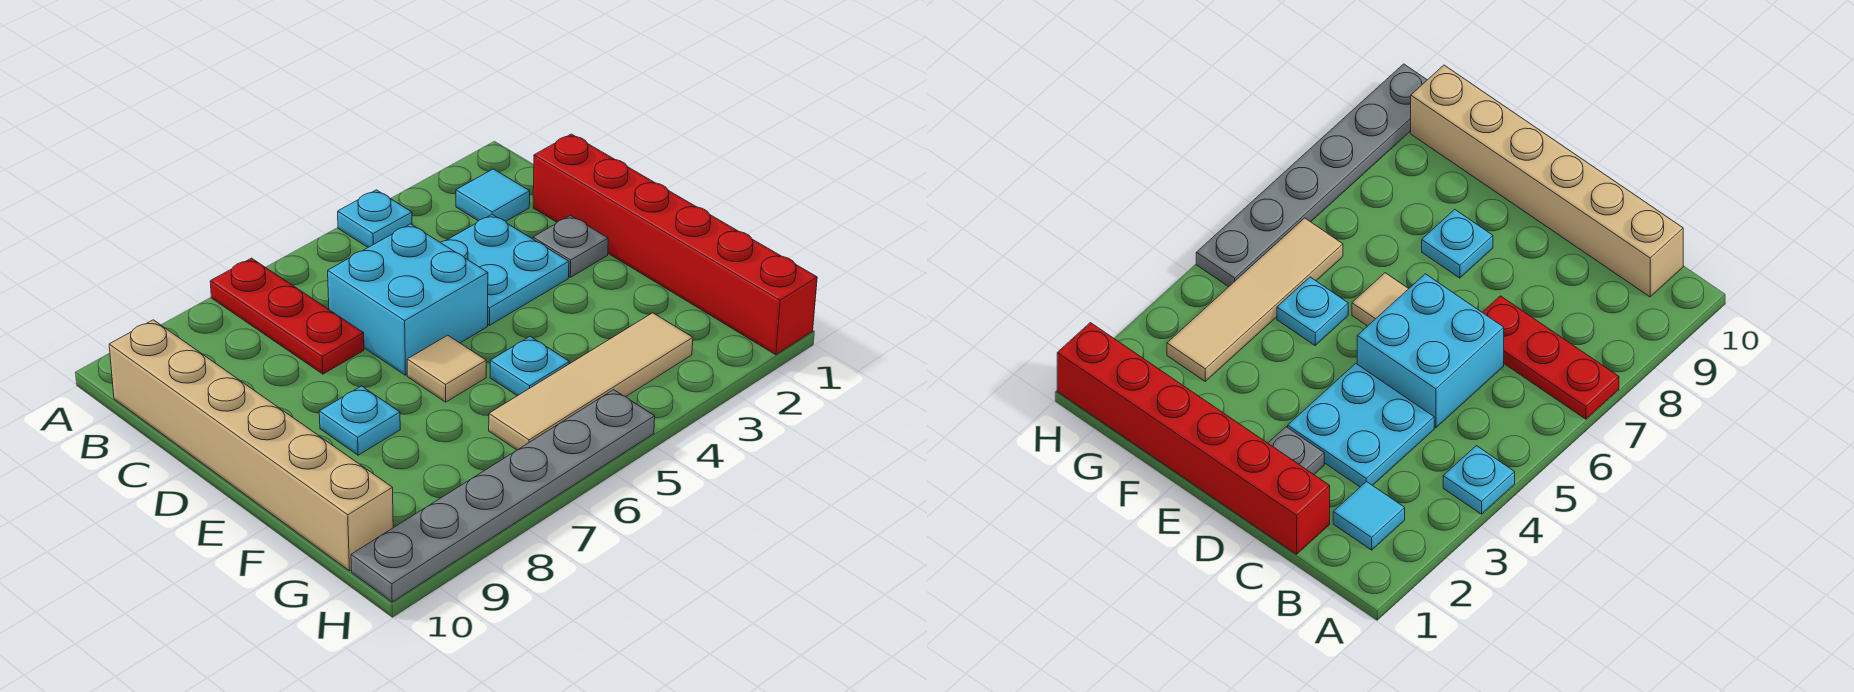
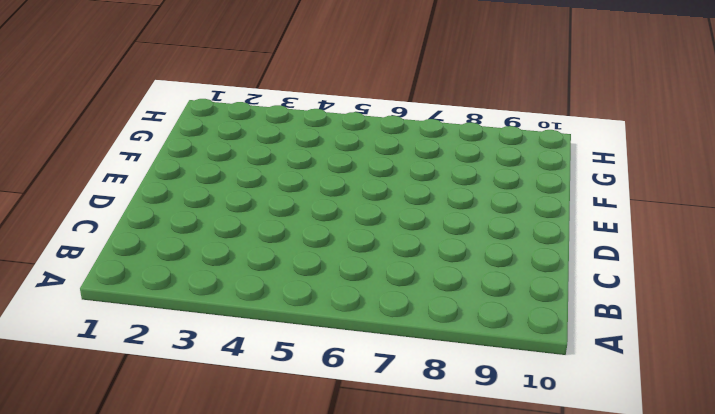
none -> cyan plate A4 level 1
none -> red plate A7:C7 level 1
none -> cyan tile B2 level 1

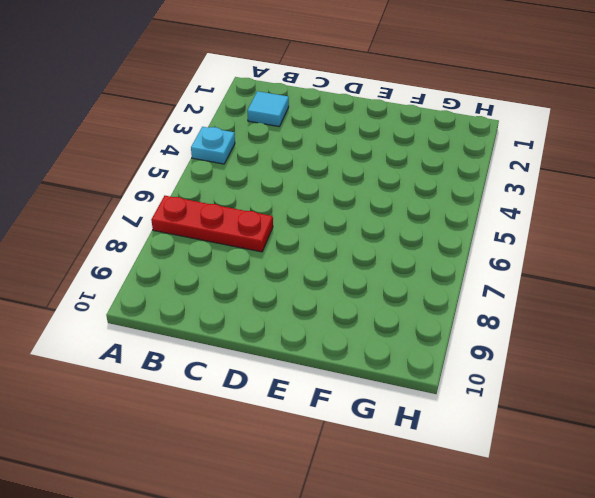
none -> tan brick B10:G10 level 1
none -> red brick C1:H1 level 1
none -> cyan plate C3:D4 level 1

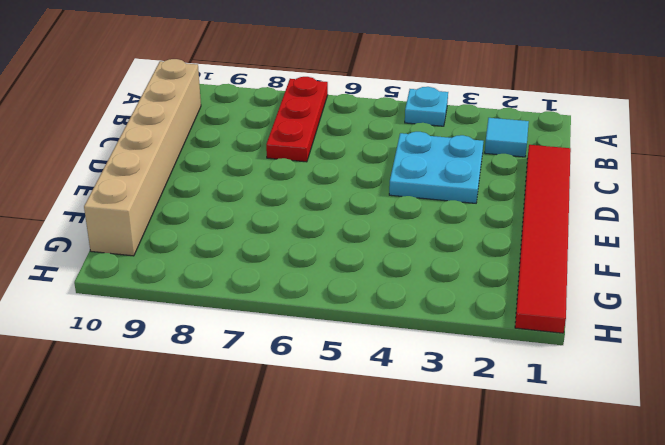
red tile C1:H1 level 1 -> red brick C1:H1 level 1
none -> cyan brick C5:D6 level 1
none -> grey plate D2 level 1
none -> tan tile E6 level 1

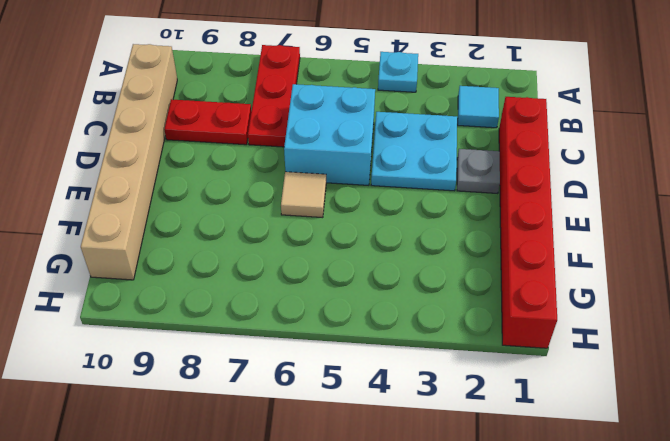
red plate C8:C9 level 1 -> none
none -> cyan plate E8 level 1
none -> cyan plate F5 level 1
none -> tan tile G3:G6 level 1

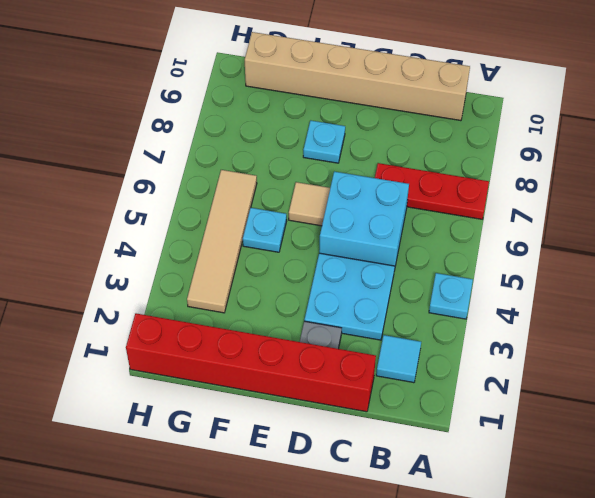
none -> grey plate H5:H10 level 1

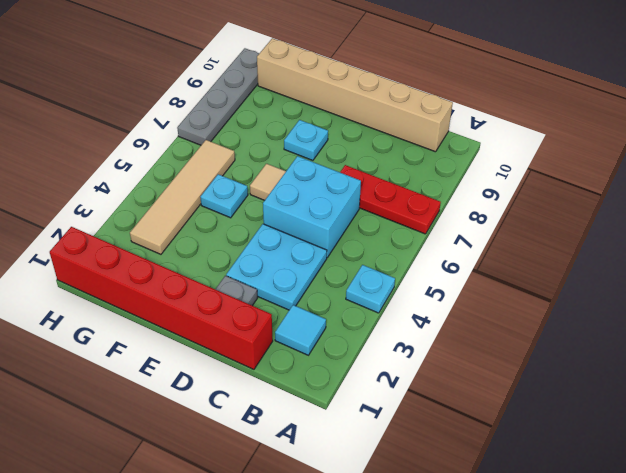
grey plate H7:H10 level 1 -> grey plate H5:H10 level 1

